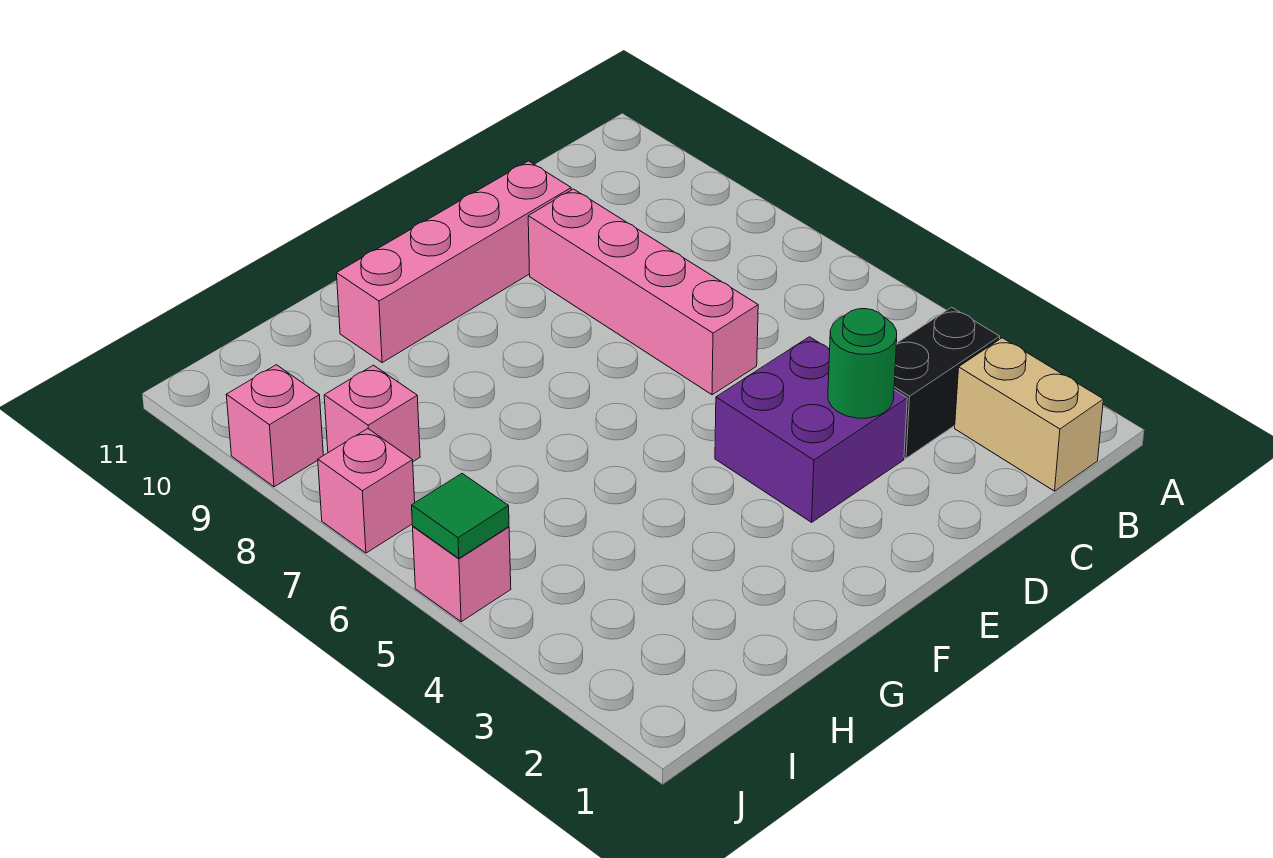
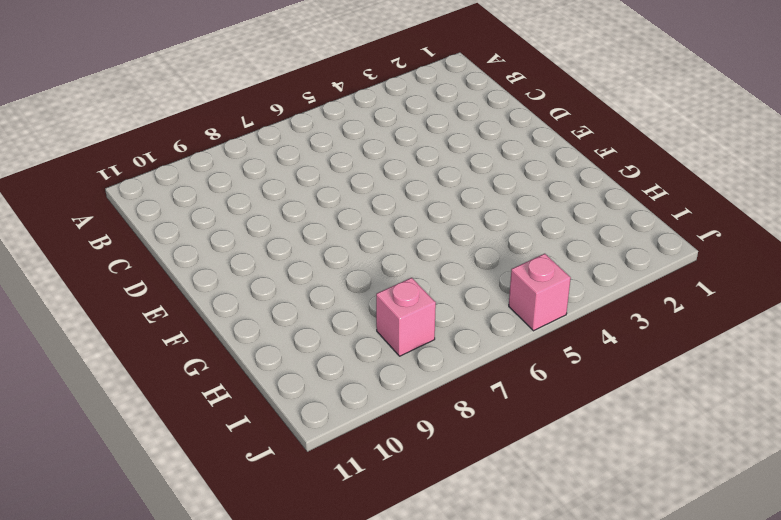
none -> tan brick B1:B2 level 1
none -> black brick B3:C3 level 1

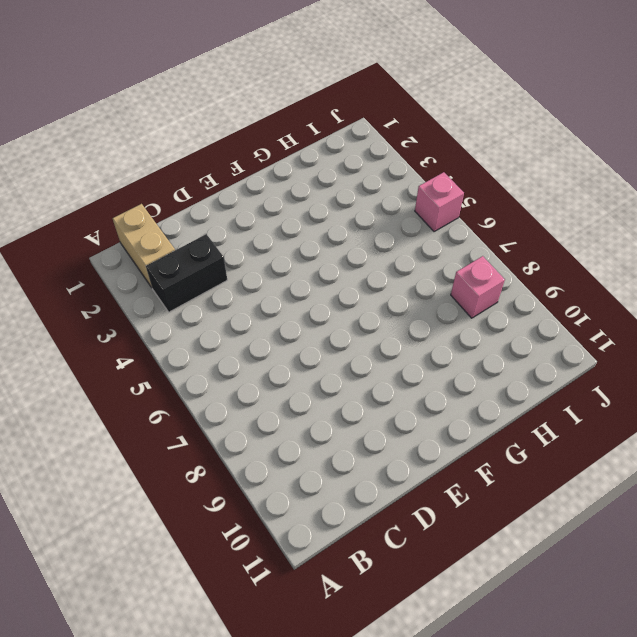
none -> purple brick D3:E4 level 1
none -> pink brick D6:D9 level 1

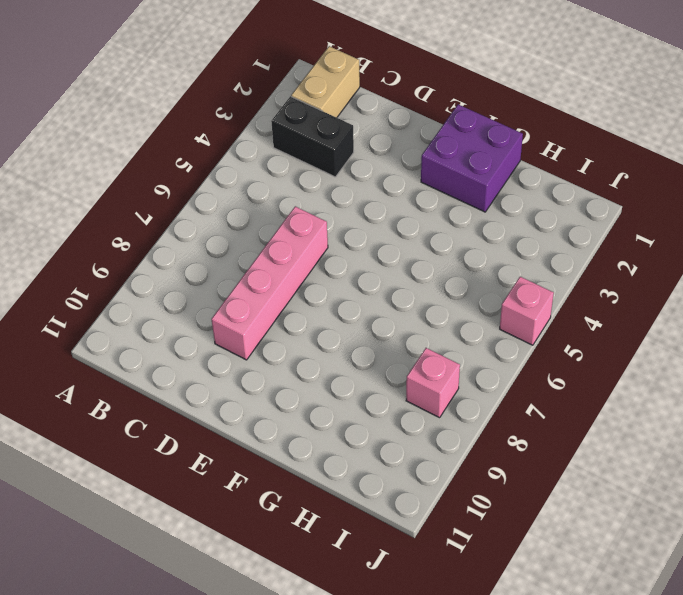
purple brick F1:G2 level 1 -> purple brick D3:E4 level 1
none -> pink brick D10:G10 level 1
none -> pink brick J7 level 1

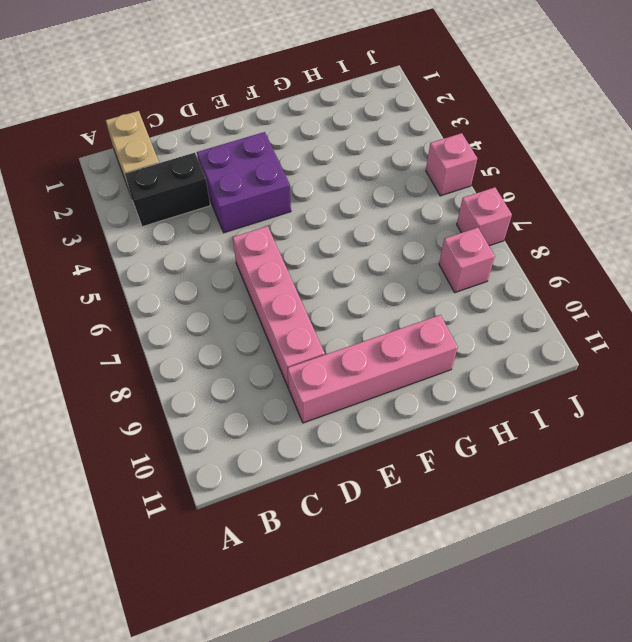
none -> pink brick J9 level 1
none -> green round brick D3 level 2

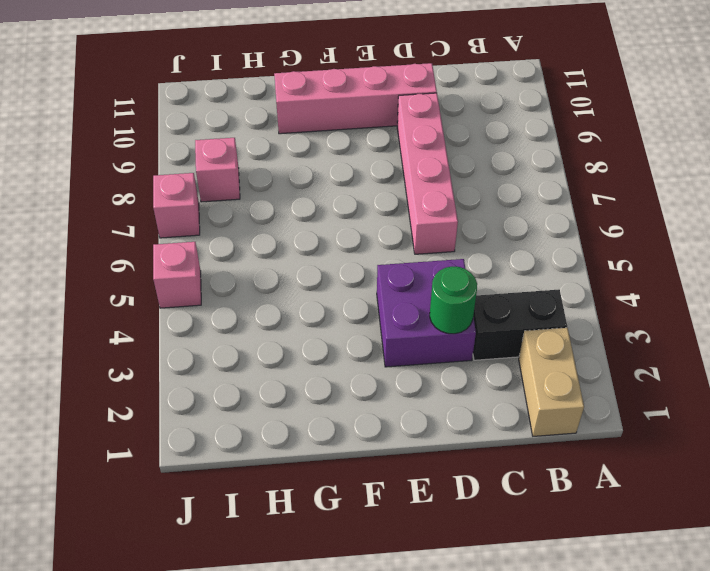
none -> pink brick J9 level 1
none -> green tile J5 level 2

